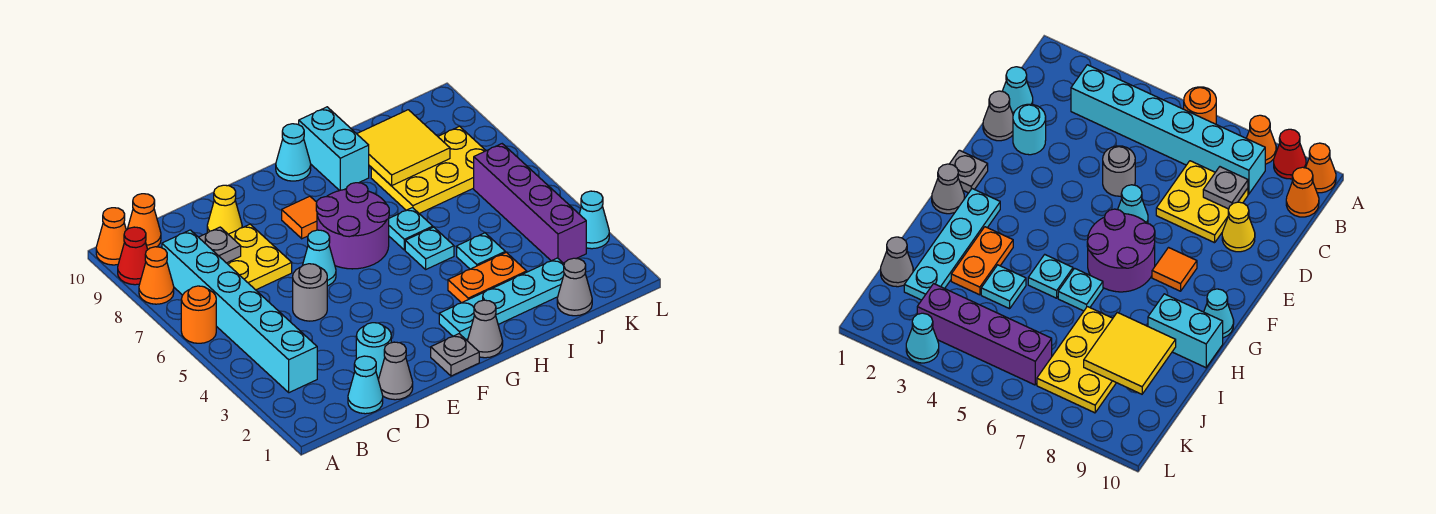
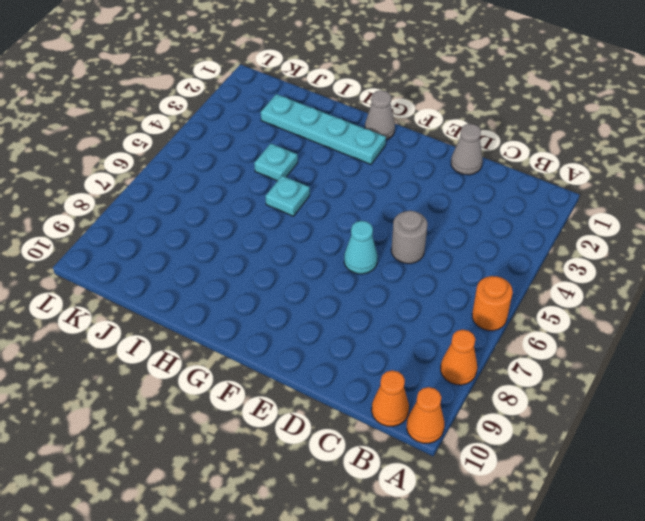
none -> red cone A9 level 1
none -> cyan brick B3:B8 level 1
none -> cyan cone C1 level 1
none -> yellow plate C7:D8 level 1

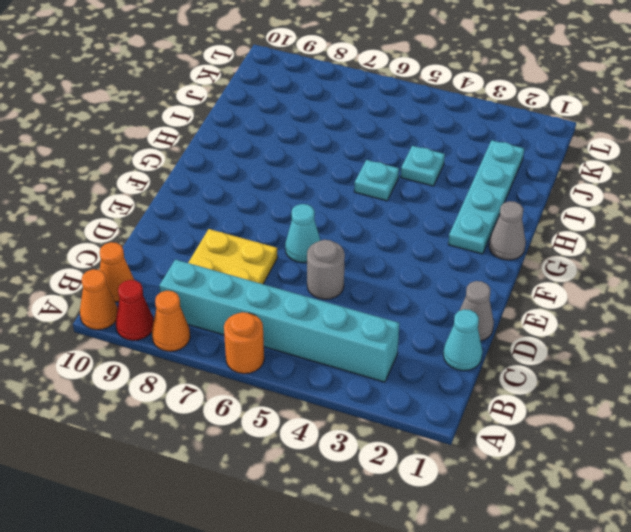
none -> cyan round brick D2 level 1
none -> yellow cone D9 level 1
none -> grey plate F1 level 1
none -> purple round brick F6:G7 level 1

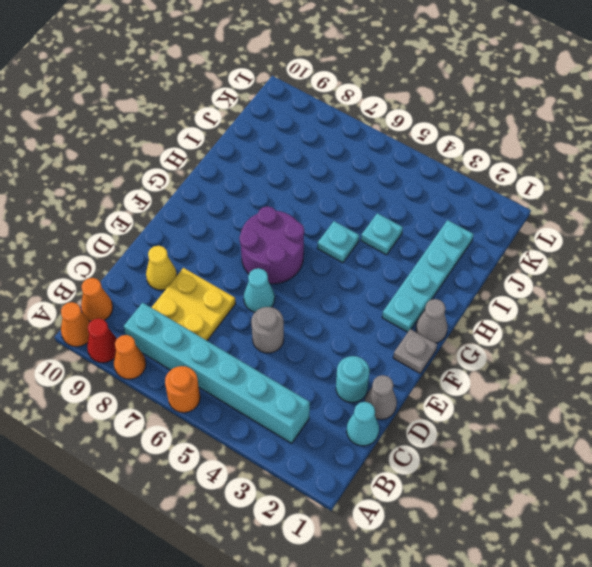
none -> orange tile F8 level 1
none -> cyan cone G10 level 1
none -> orange plate H3:I3 level 1
none -> cyan plate H6 level 1

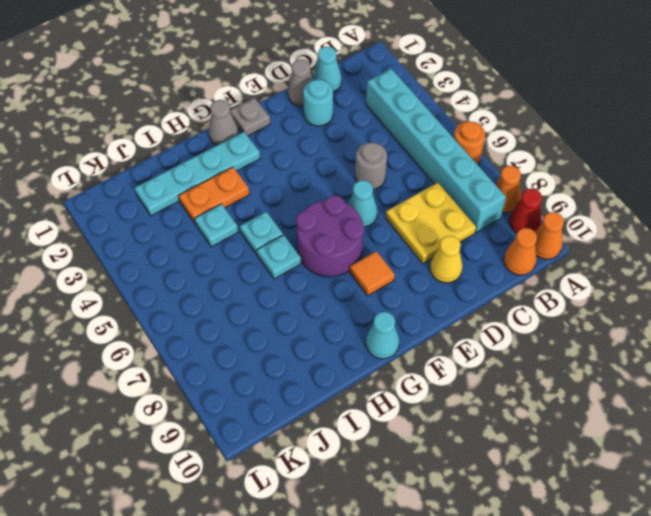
none -> cyan brick H9:H10 level 1
none -> yellow plate I7:K8 level 1
none -> grey cone J1 level 1
none -> purple brick K3:K6 level 1

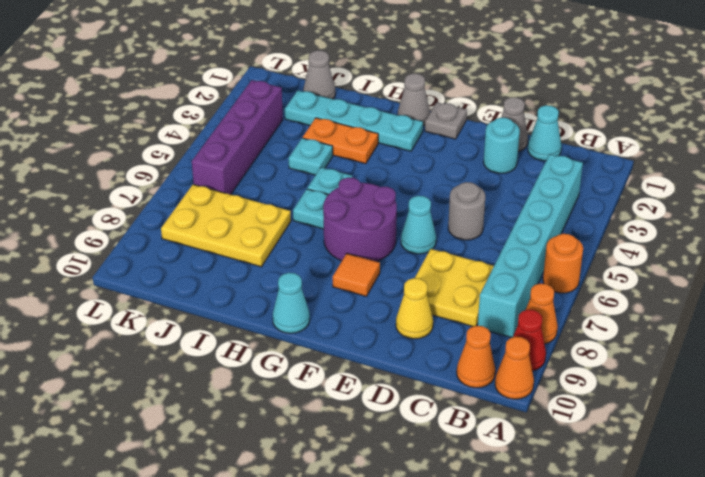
none -> cyan brick H9:H10 level 1
none -> cyan cone L3 level 1
none -> grey plate C8 level 2
none -> yellow tile I8:J9 level 2

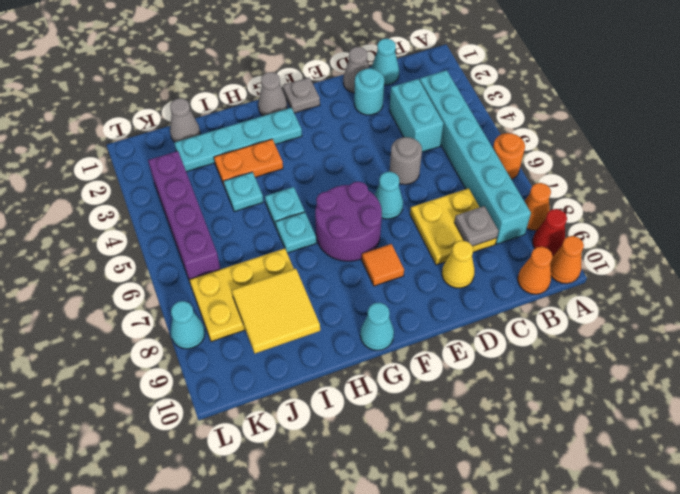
cyan brick C3:C4 level 1 -> cyan brick H9:H10 level 1
cyan cone L8 level 1 -> cyan cone L3 level 1

